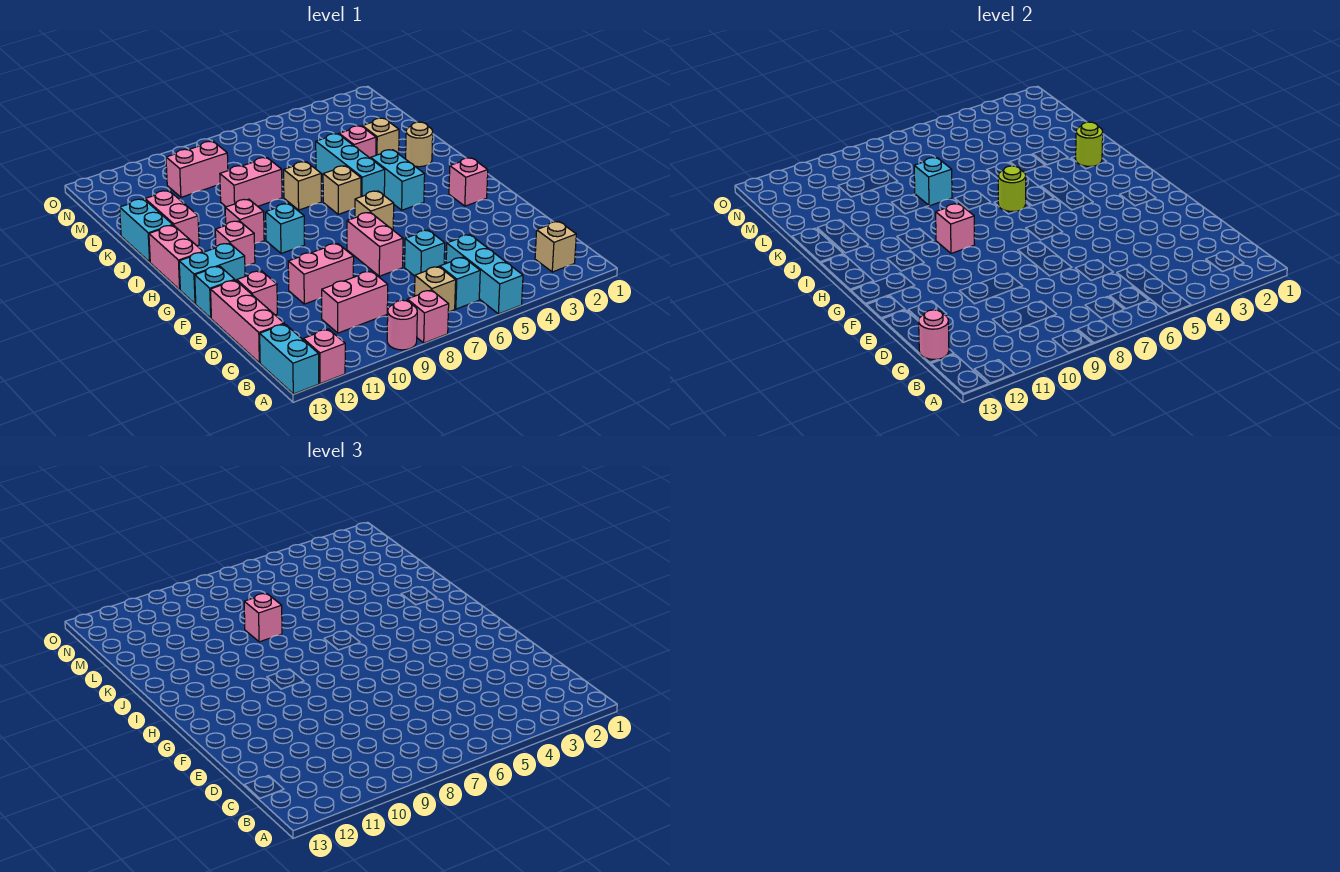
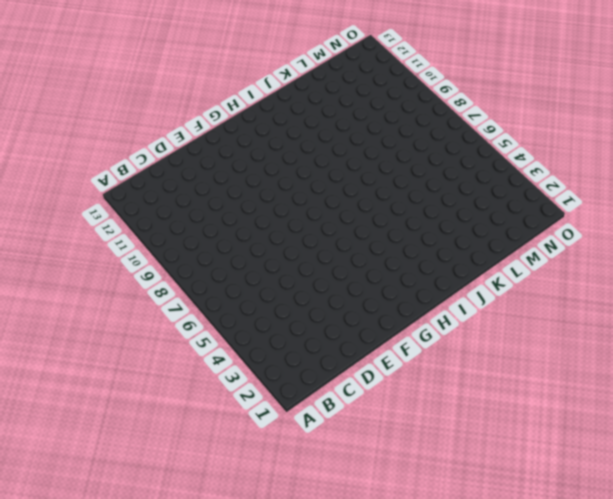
none -> cyan brick A5:C5 level 1
none -> pink brick A8 level 1
none -> pink round brick A9 level 1
none -> pink brick A12 level 1

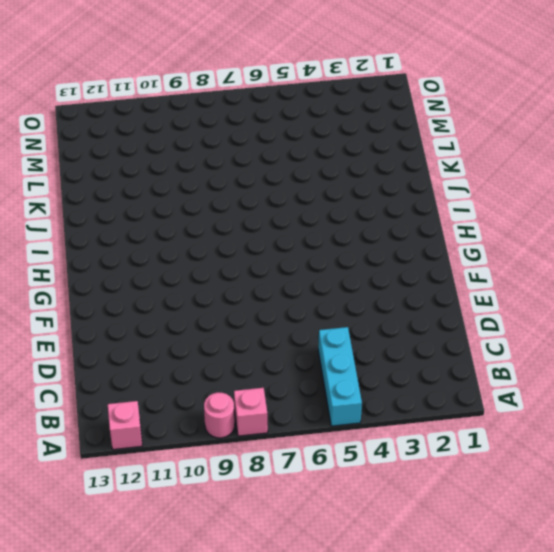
none -> cyan brick A13:B13 level 1
none -> tan brick B2 level 1
none -> cyan brick B6 level 1
none -> tan brick B7 level 1

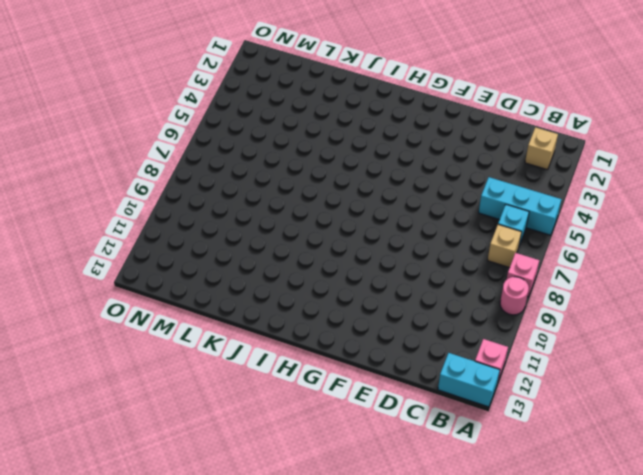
none -> pink brick C9:C10 level 1
none -> pink brick C13:E13 level 1
none -> cyan brick D6 level 1
none -> pink brick E7:F7 level 1

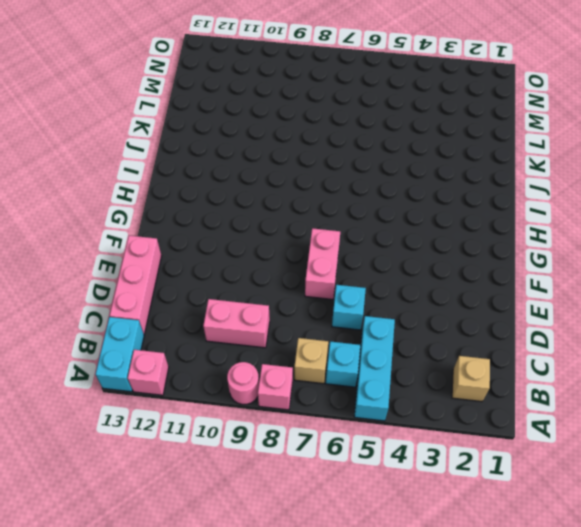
none -> pink brick E9:E10 level 1
none -> pink brick E12 level 1
none -> cyan brick F13 level 1
none -> pink brick G2 level 1

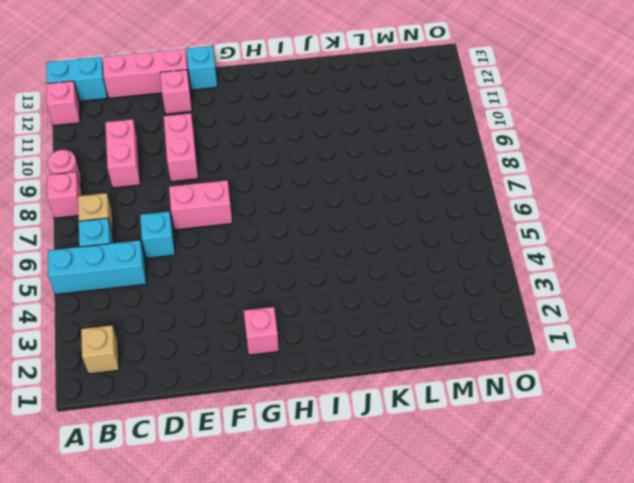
none -> tan brick G6 level 1
none -> cyan brick G12:G13 level 1
none -> cyan brick H4:I4 level 1
none -> cyan brick H9 level 1

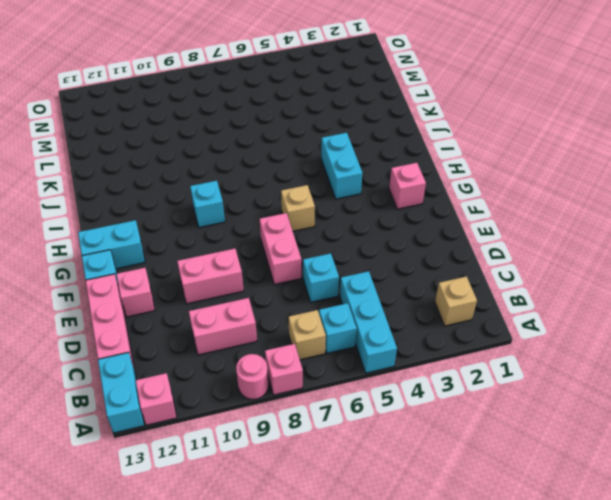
none -> pink brick H11 level 1
none -> pink brick H13:I13 level 1
none -> cyan brick I5:K5 level 1
none -> tan brick I6 level 1

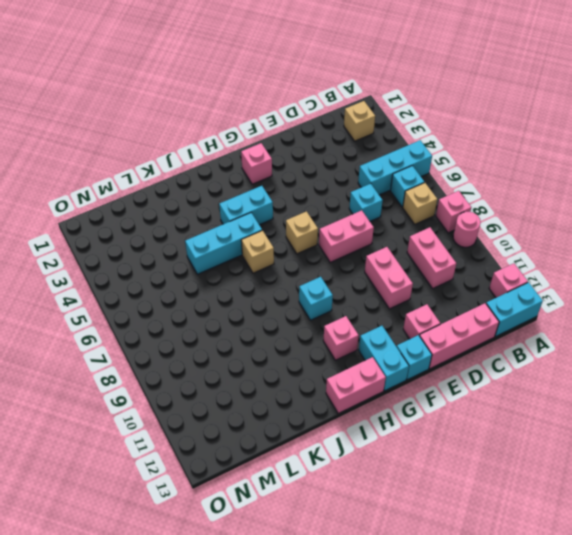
none -> pink brick I10 level 1
none -> tan round brick J2 level 1
none -> tan brick J7 level 1
none -> pink brick J12:K12 level 1

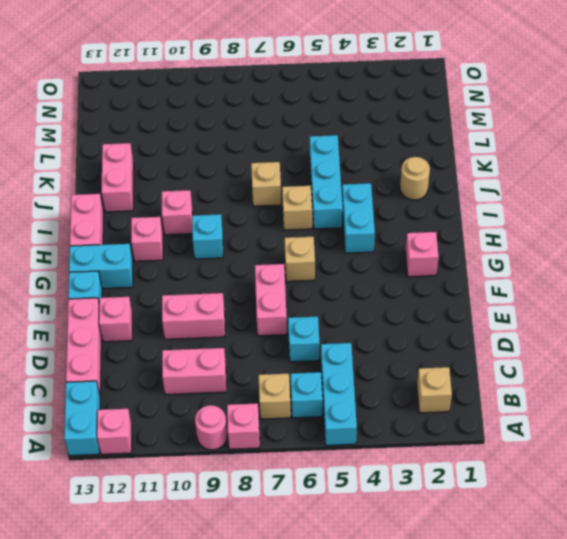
none -> cyan brick J13:K13 level 1
none -> tan brick K3 level 1
none -> pink brick K4 level 1
none -> pink brick K8:K9 level 1

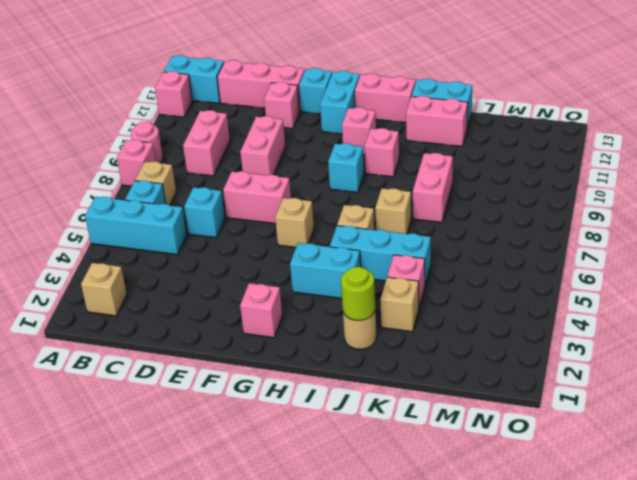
none -> pink brick M9:M10 level 1
none -> pink round brick C13 level 2
none -> pink brick H9 level 2
none -> lime round brick I6 level 2

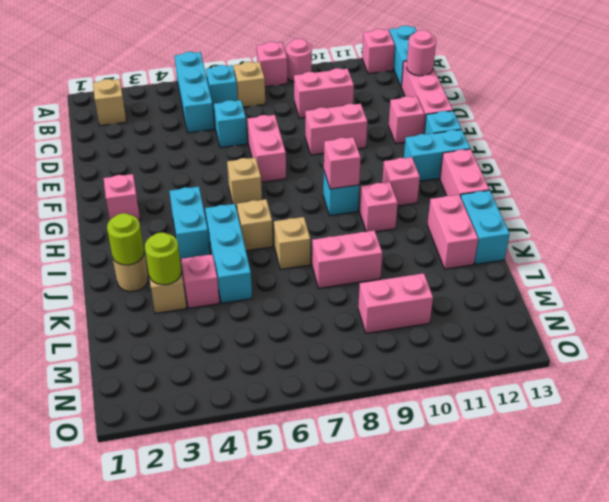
lime round brick K3 level 2 -> lime round brick I6 level 2
none -> cyan brick K8 level 2
none -> pink brick K8 level 3

